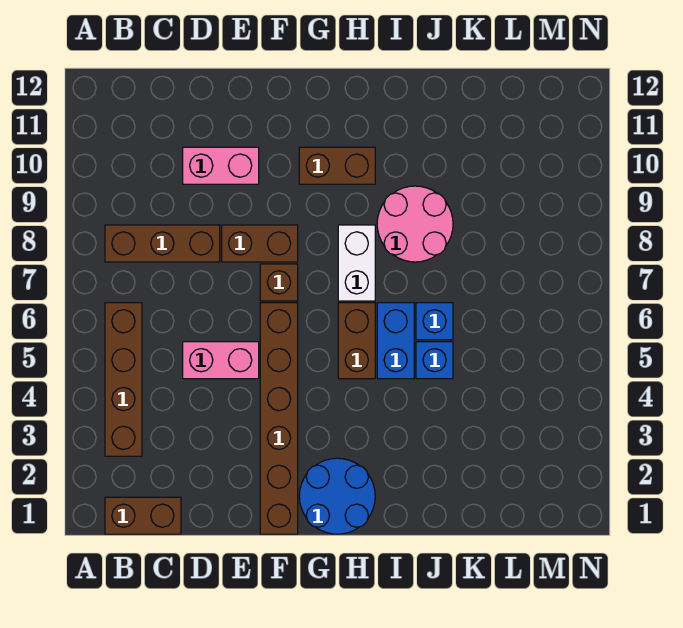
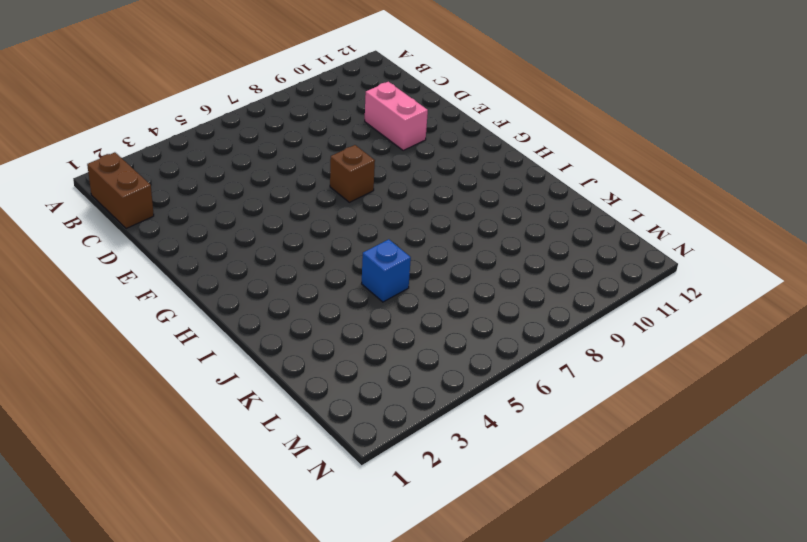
none -> brown brick B3:B6 level 1
none -> brown brick B8:D8 level 1
none -> pink brick D5:E5 level 1

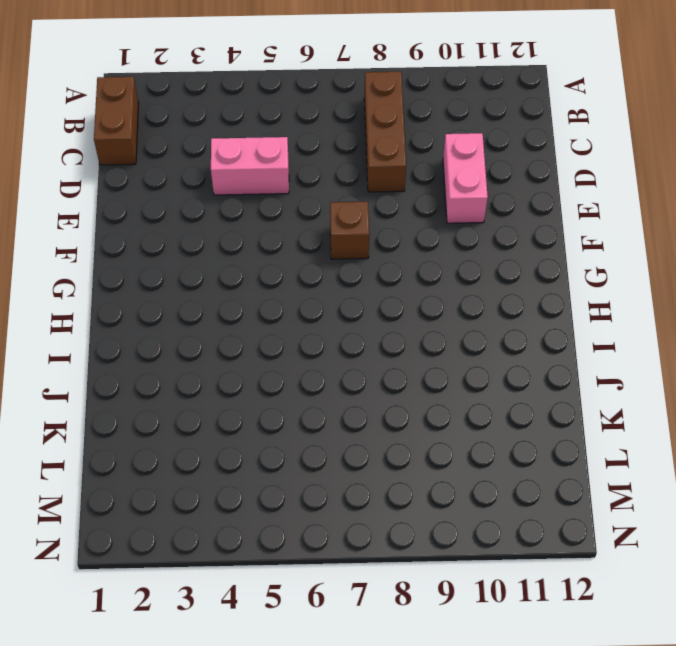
pink brick D4:D5 level 1 -> pink brick D5:E5 level 1
none -> brown brick B3:B6 level 1
none -> brown brick E8:F8 level 1
none -> brown brick F1:F6 level 1

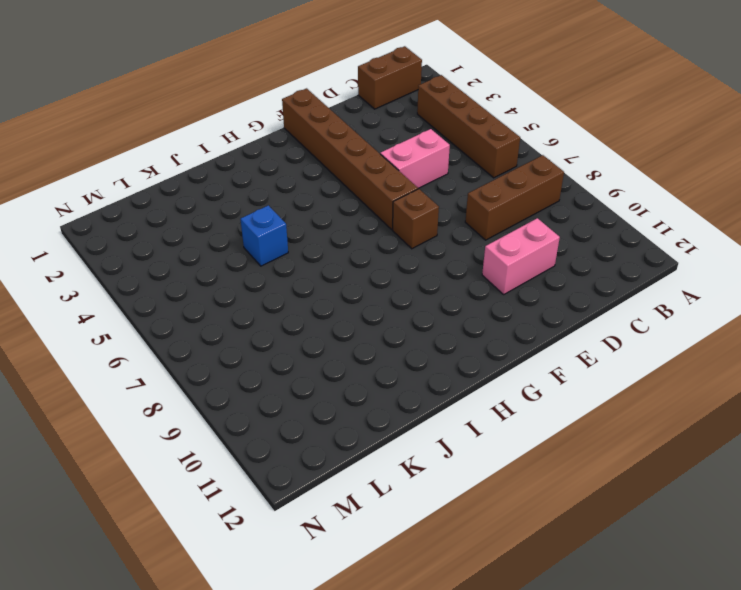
none -> brown brick E8:F8 level 1
none -> blue round brick G1:H2 level 1
none -> brown brick G10:H10 level 1

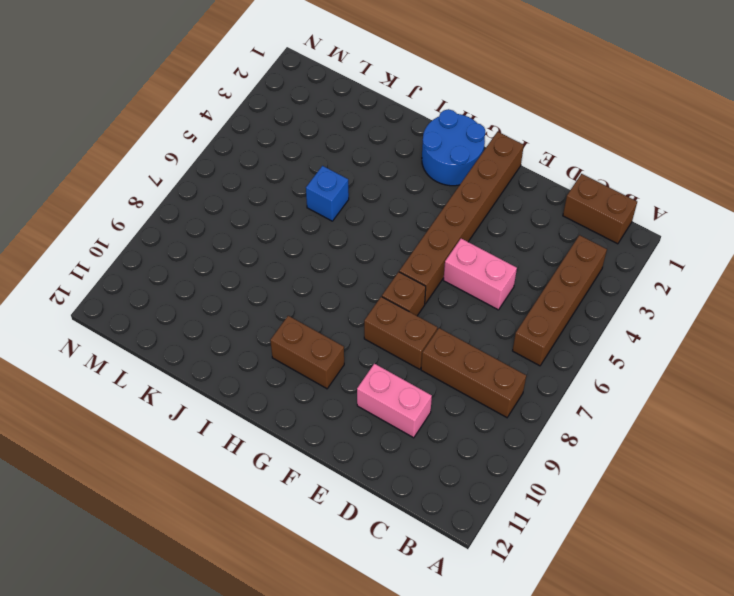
none -> brown brick H5:H6 level 1
none -> white brick H7:H8 level 1
none -> blue brick I5:I6 level 1

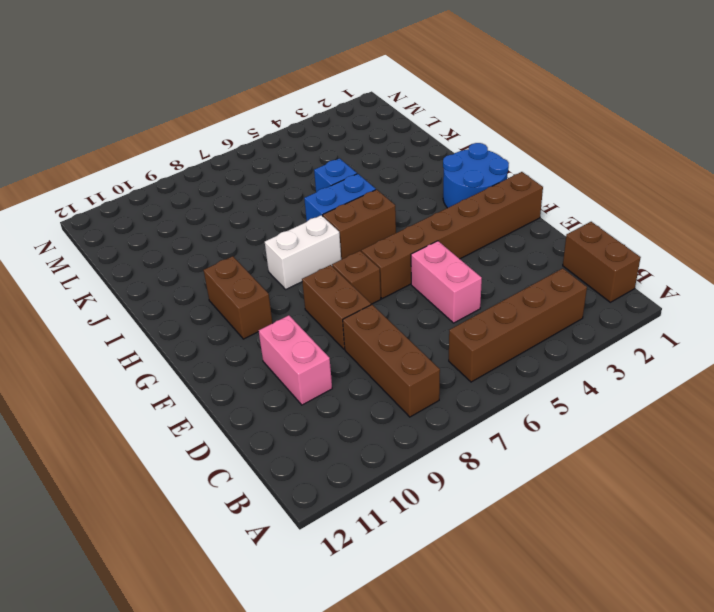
none -> pink round brick I8:J9 level 1
none -> blue brick J6 level 1

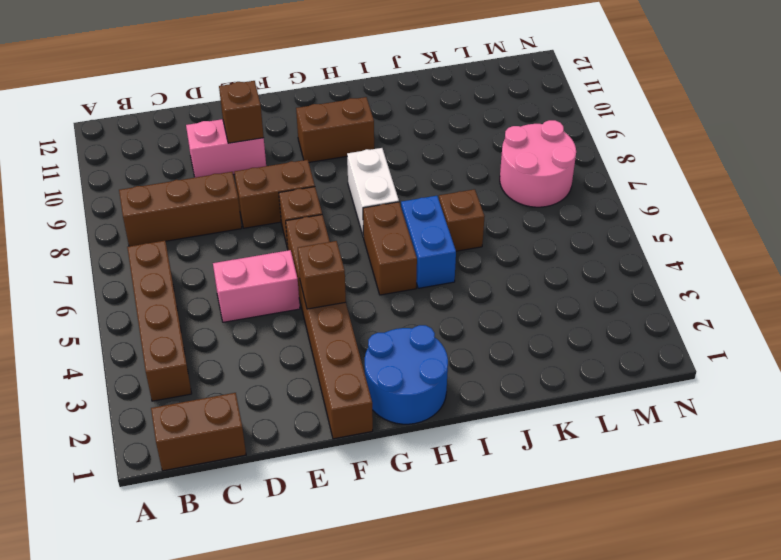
brown brick E10 level 2 -> none
brown brick F4 level 2 -> none
brown brick J6 level 1 -> blue brick J6 level 1
pink round brick L7:M8 level 1 -> pink round brick I8:J9 level 1
none -> blue brick J5 level 1

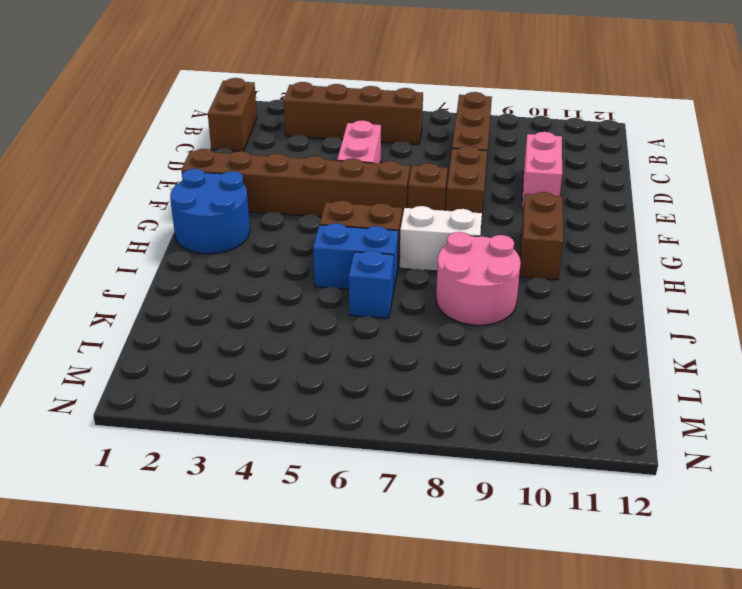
none -> blue brick J5 level 1

